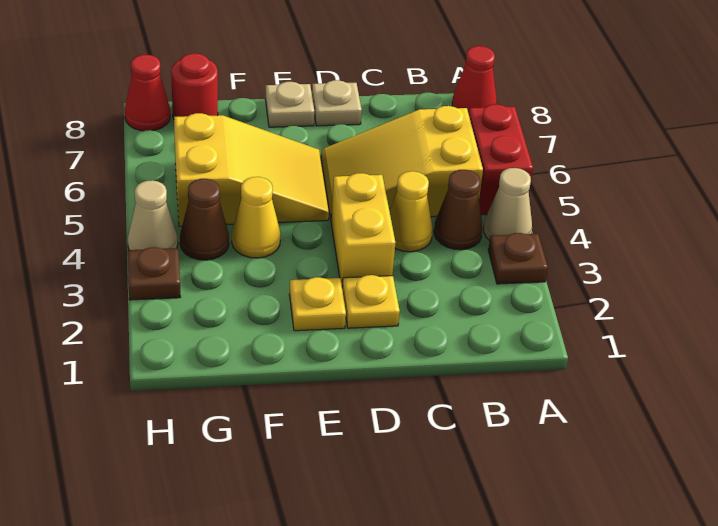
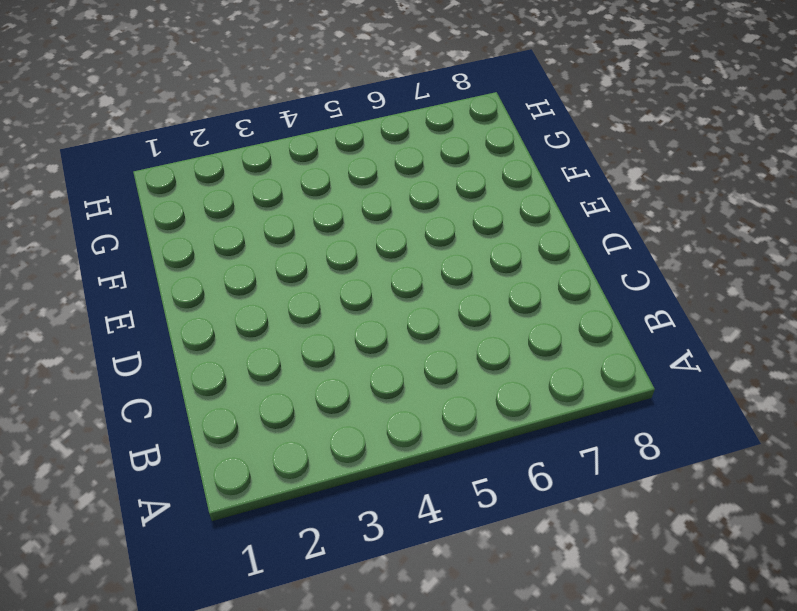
none -> brown plate A3 level 1
none -> tan cone A4 level 1
none -> red brick A5:A6 level 1

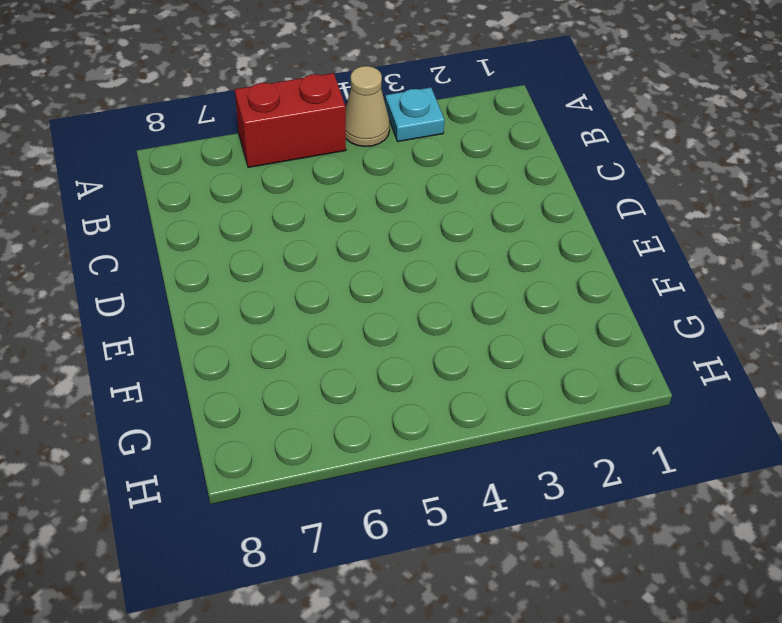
cyan plate A3 level 1 -> brown plate A3 level 1
none -> red cone A8 level 1
none -> brown cone B4 level 1
none -> yellow slope B5:D6 level 1 top B

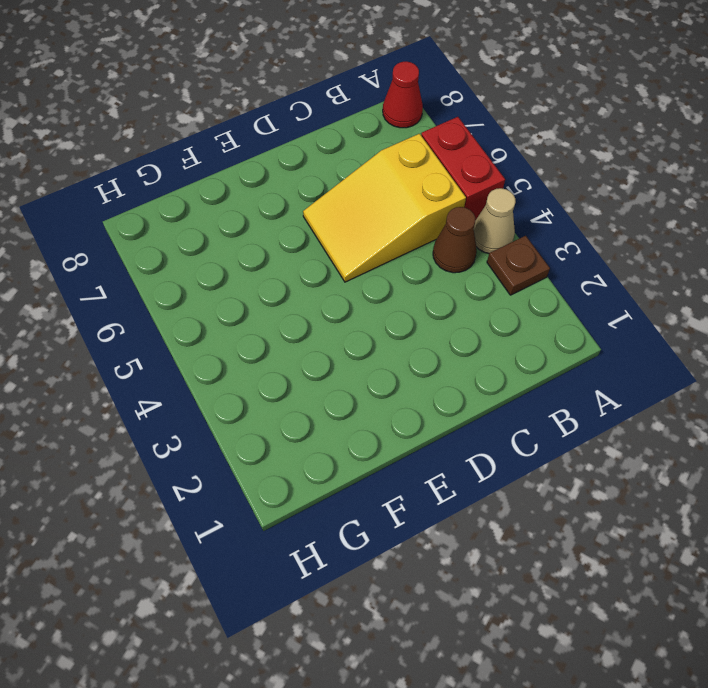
none -> yellow cone C4 level 1
none -> yellow plate D2 level 1
none -> yellow brick D3:D4 level 1

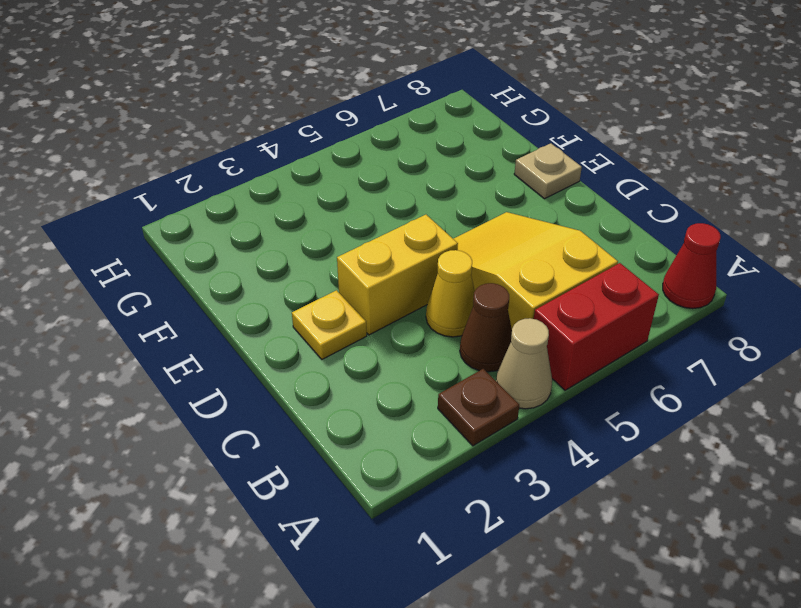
none -> tan plate D8 level 1
none -> yellow plate E2 level 1
none -> yellow slope E5:G6 level 1 top G

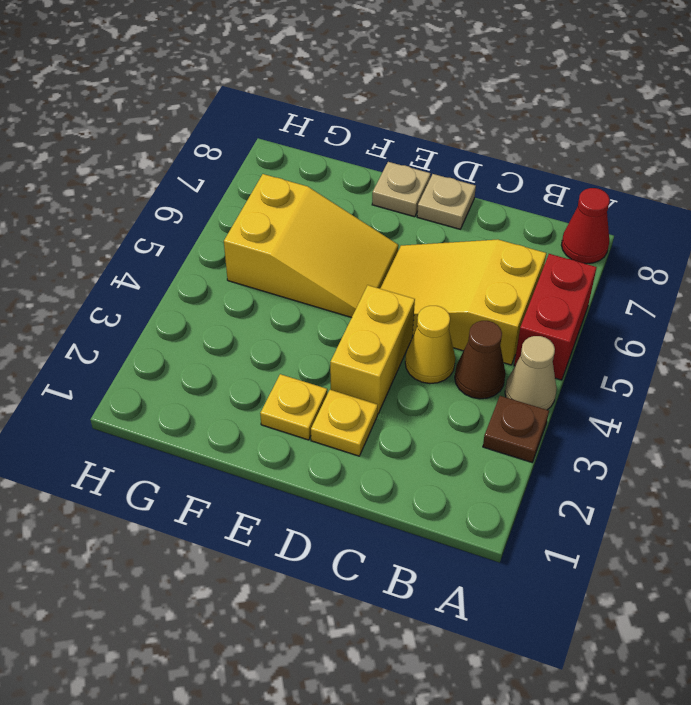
none -> yellow cone F4 level 1
none -> brown cone G4 level 1
none -> red round brick G8 level 1

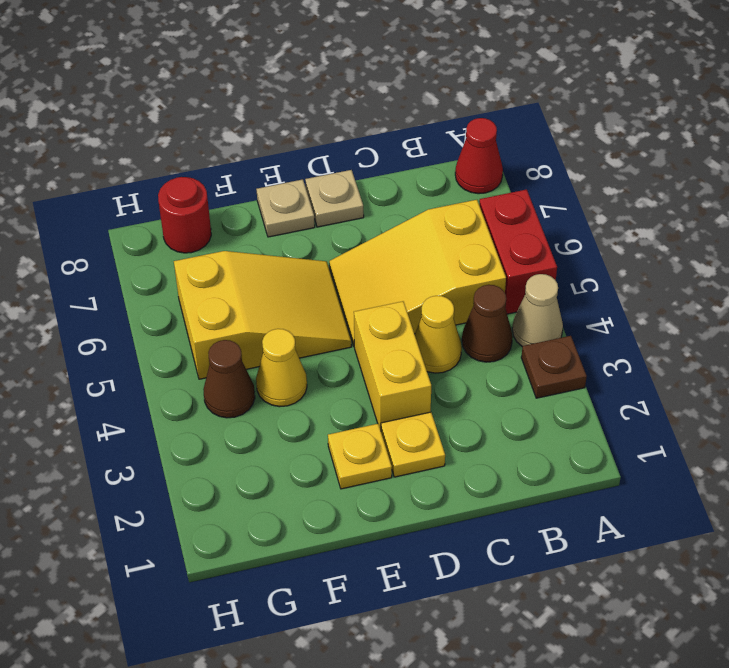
none -> brown plate H3 level 1
none -> tan cone H4 level 1
none -> red cone H8 level 1

